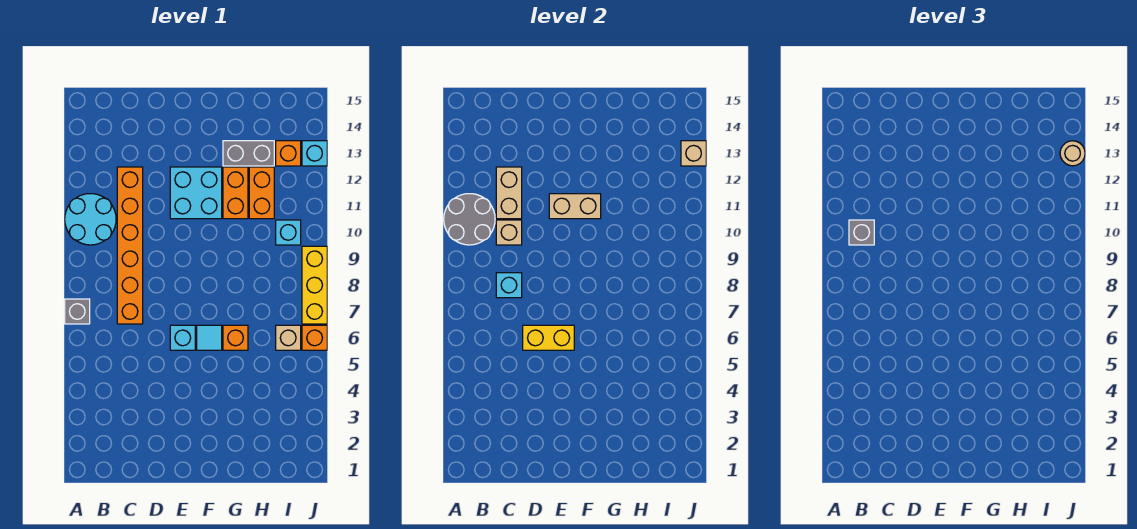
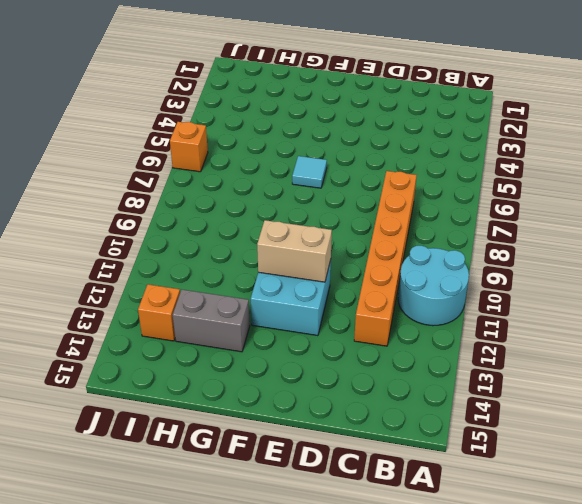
none -> grey brick A7 level 1
none -> cyan brick E6 level 1
none -> orange brick G6 level 1

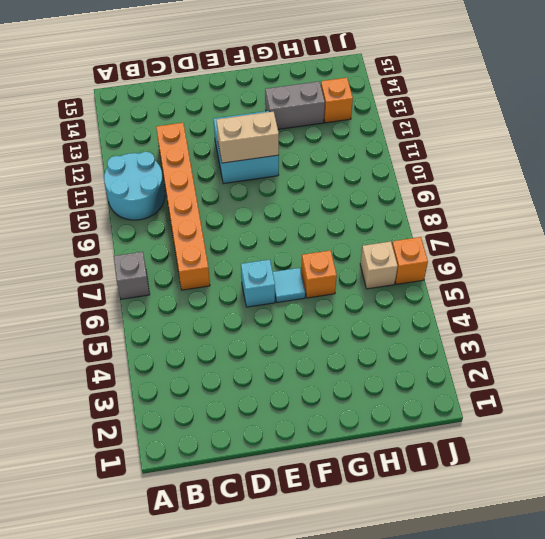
none -> orange brick G11:G12 level 1
none -> orange brick H11:H12 level 1
none -> cyan brick I10 level 1

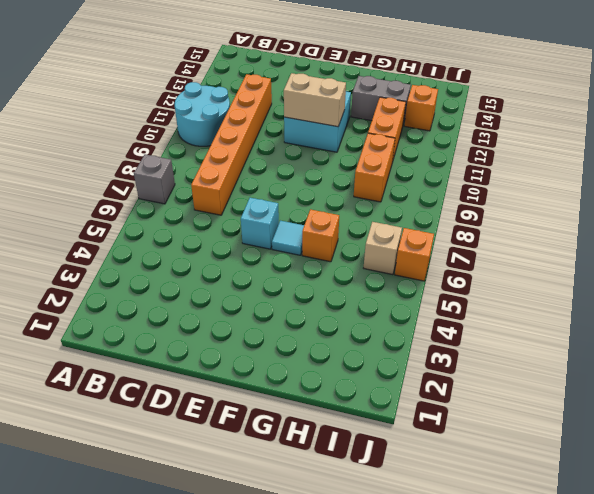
orange brick H9:H10 level 1 -> orange brick G11:G12 level 1
none -> cyan brick I10 level 1
none -> yellow brick J7:J9 level 1
none -> cyan brick J13 level 1

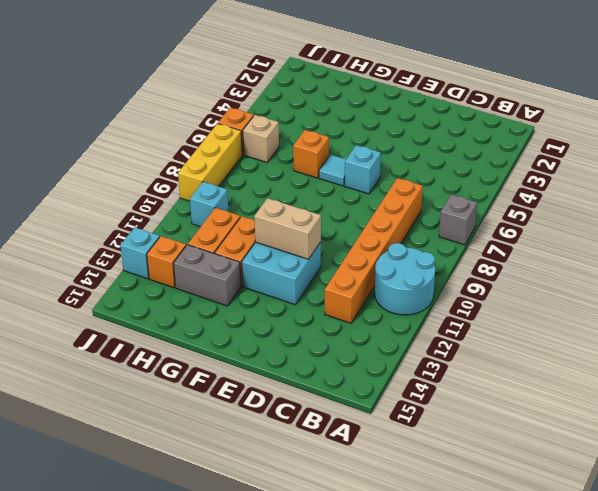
none -> grey round brick A10:B11 level 2
none -> cyan brick C8 level 2
none -> tan brick C10 level 2

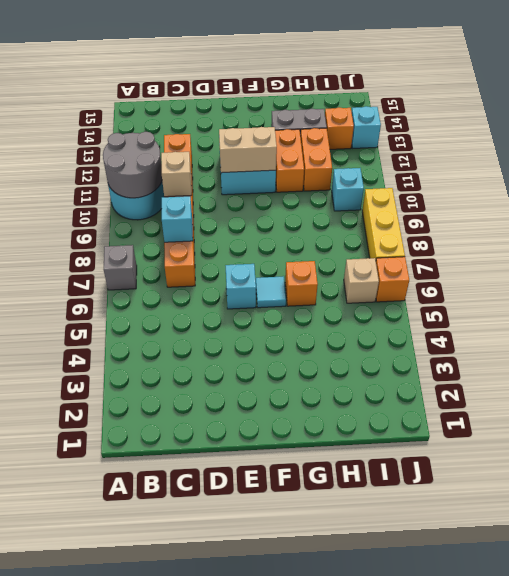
none -> tan brick C11:C12 level 2
none -> yellow brick D6:E6 level 2
none -> tan brick J13 level 2

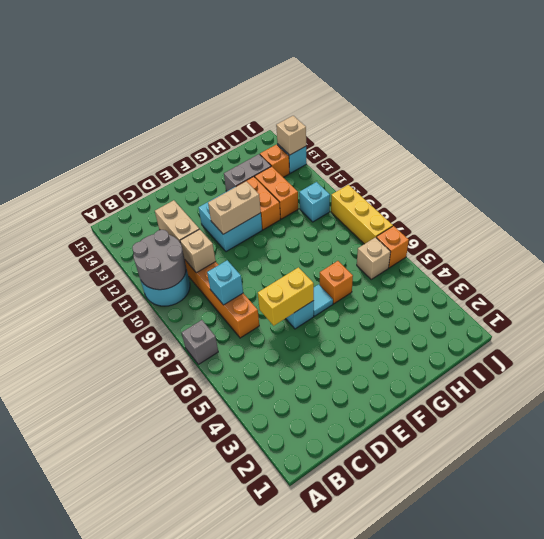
none -> grey brick B10 level 3
none -> tan round brick J13 level 3

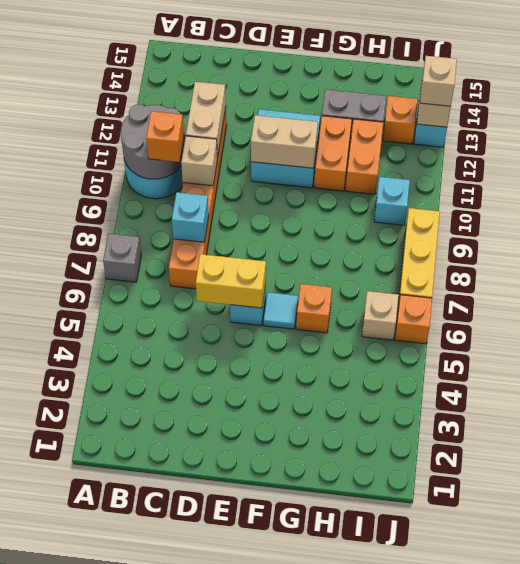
orange brick B10 level 3 -> grey brick B10 level 3
tan brick J13 level 3 -> tan round brick J13 level 3

